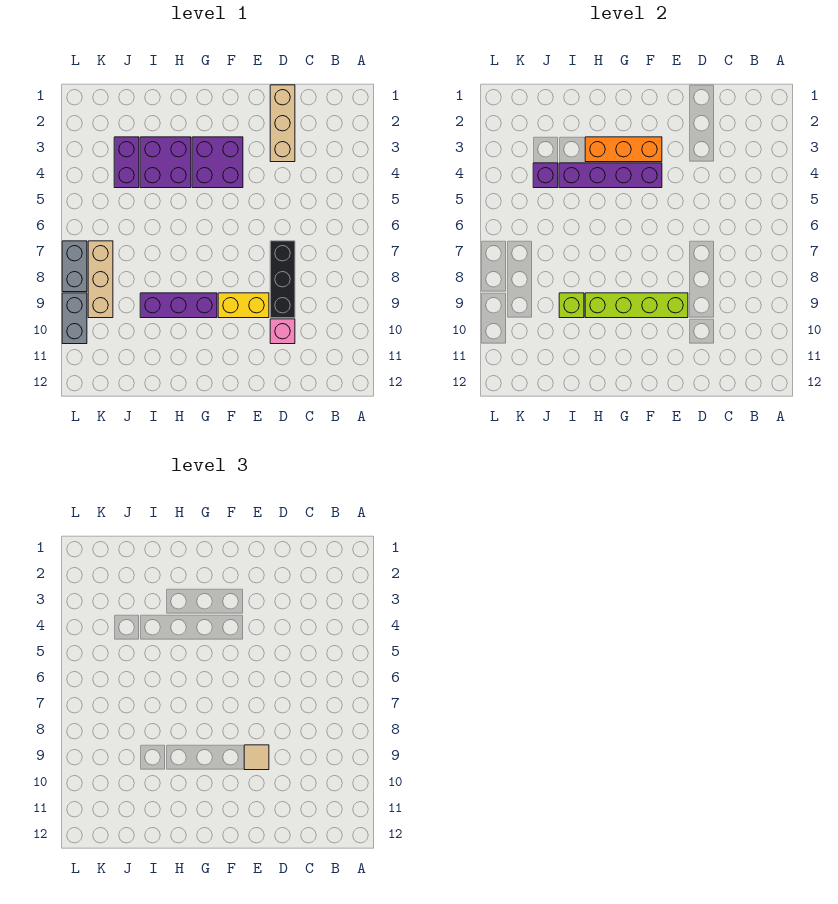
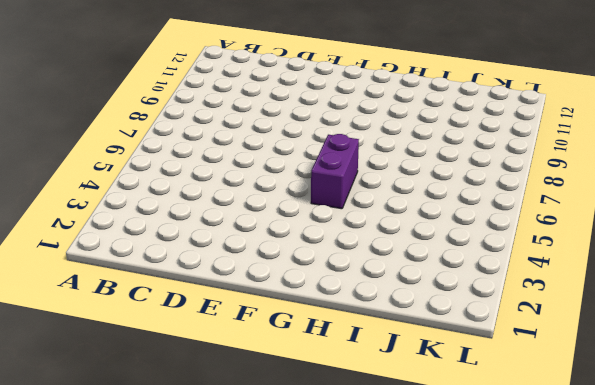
purple brick G5:G6 level 1 -> purple brick J3:J4 level 1
none -> tan brick D1:D3 level 1
none -> black brick D7:D9 level 1
none -> pink brick D10 level 1

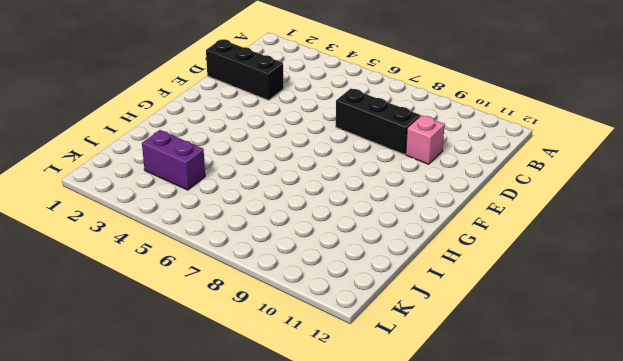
black brick D1:D3 level 1 -> tan brick D1:D3 level 1
none -> yellow brick E9:F9 level 1
none -> purple brick F3:G4 level 1
none -> purple brick G9:I9 level 1

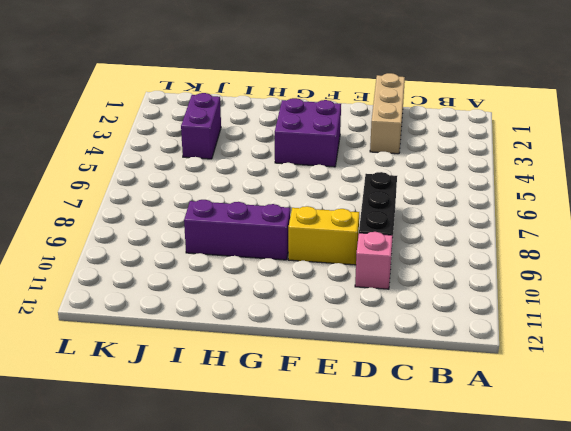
none -> purple brick H3:I4 level 1
none -> tan brick K7:K9 level 1
none -> grey brick L7:L8 level 1

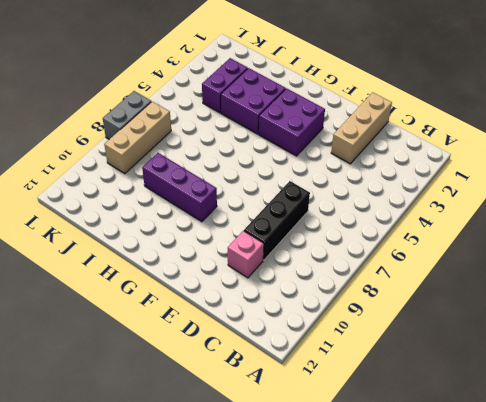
none -> yellow brick E9:F9 level 1
none -> grey brick L9:L10 level 1
none -> lime brick E9:H9 level 2

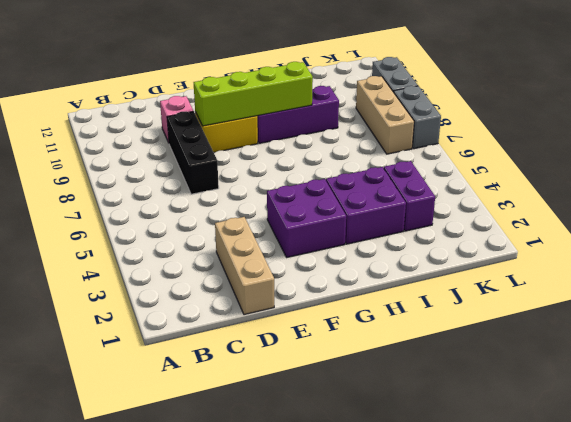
none -> orange brick F3:H3 level 2
none -> purple brick F4:I4 level 2
none -> lime brick I9 level 2

